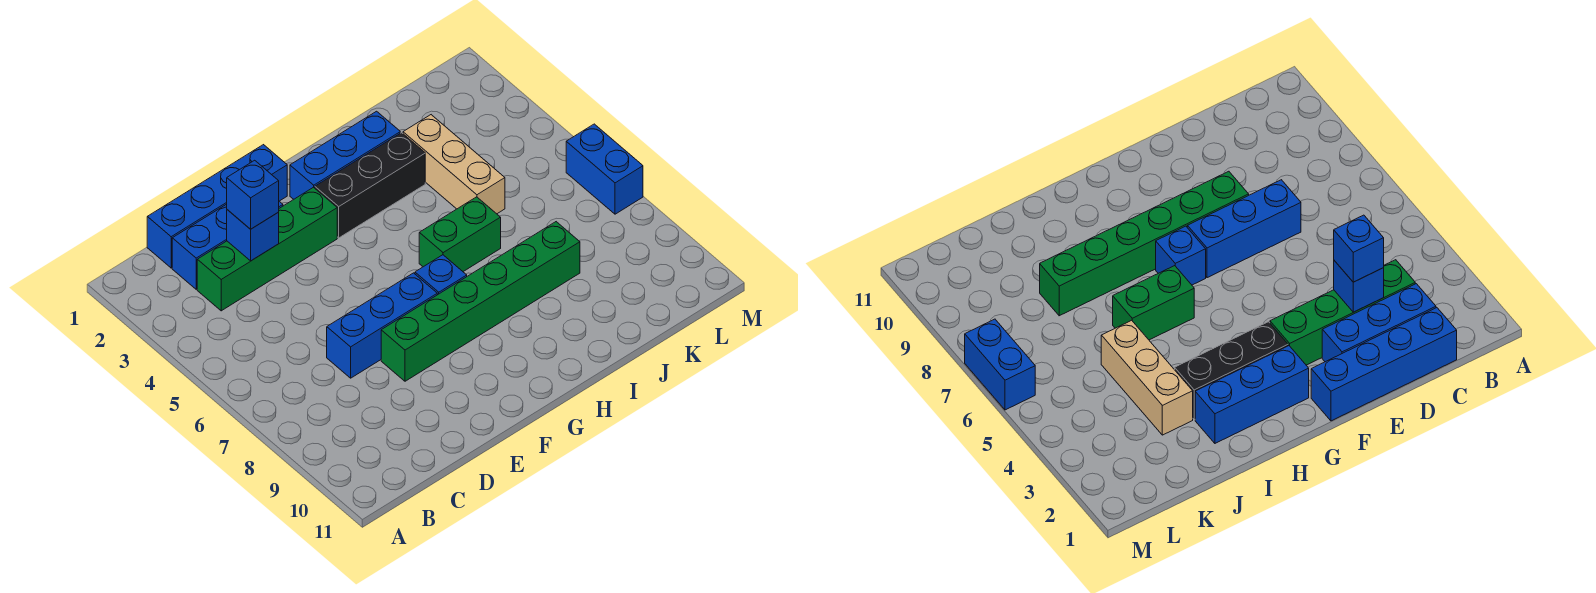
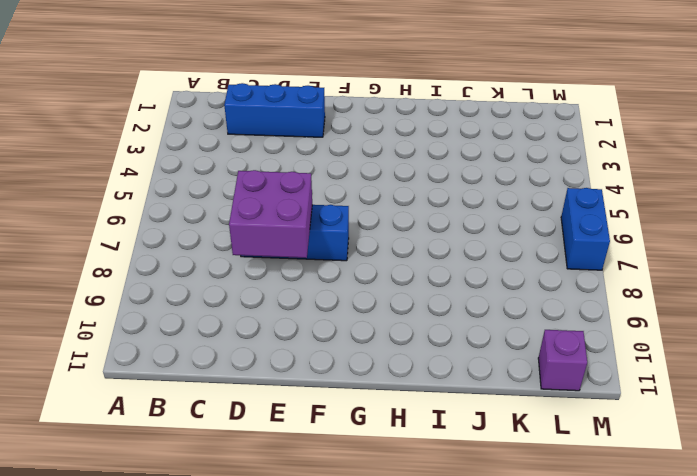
purple brick D7:E8 level 2 -> none
purple brick L11 level 1 -> none
none -> blue brick C1:F1 level 1
none -> green brick C3:F3 level 1
none -> green brick E8:J8 level 1

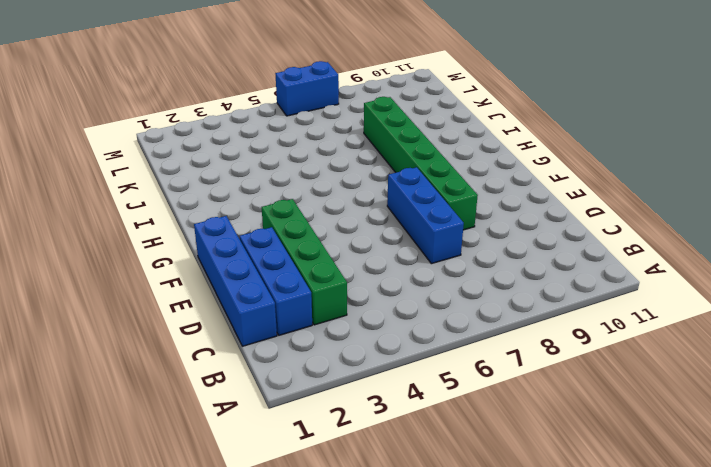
none -> blue brick G2:I2 level 1
none -> black brick G3:I3 level 1
none -> blue brick G7 level 1

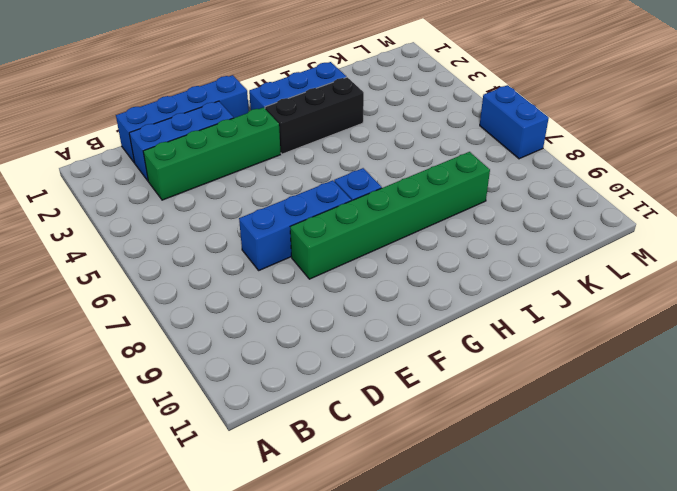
none -> green brick H6:I6 level 1
none -> tan brick J3:J5 level 1
none -> blue brick D3 level 2

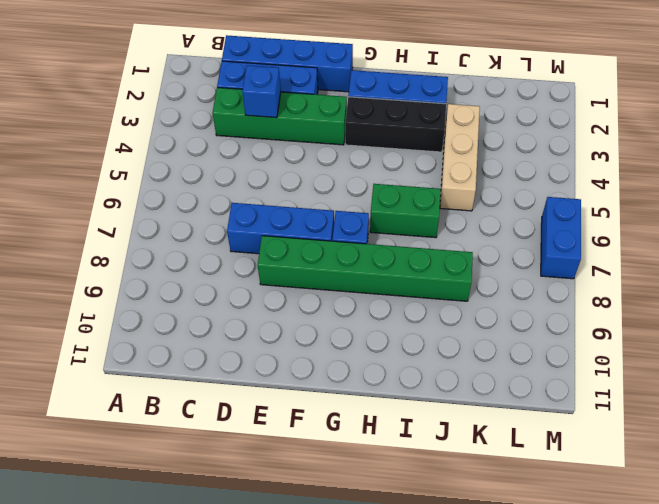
none -> blue brick D3 level 3

